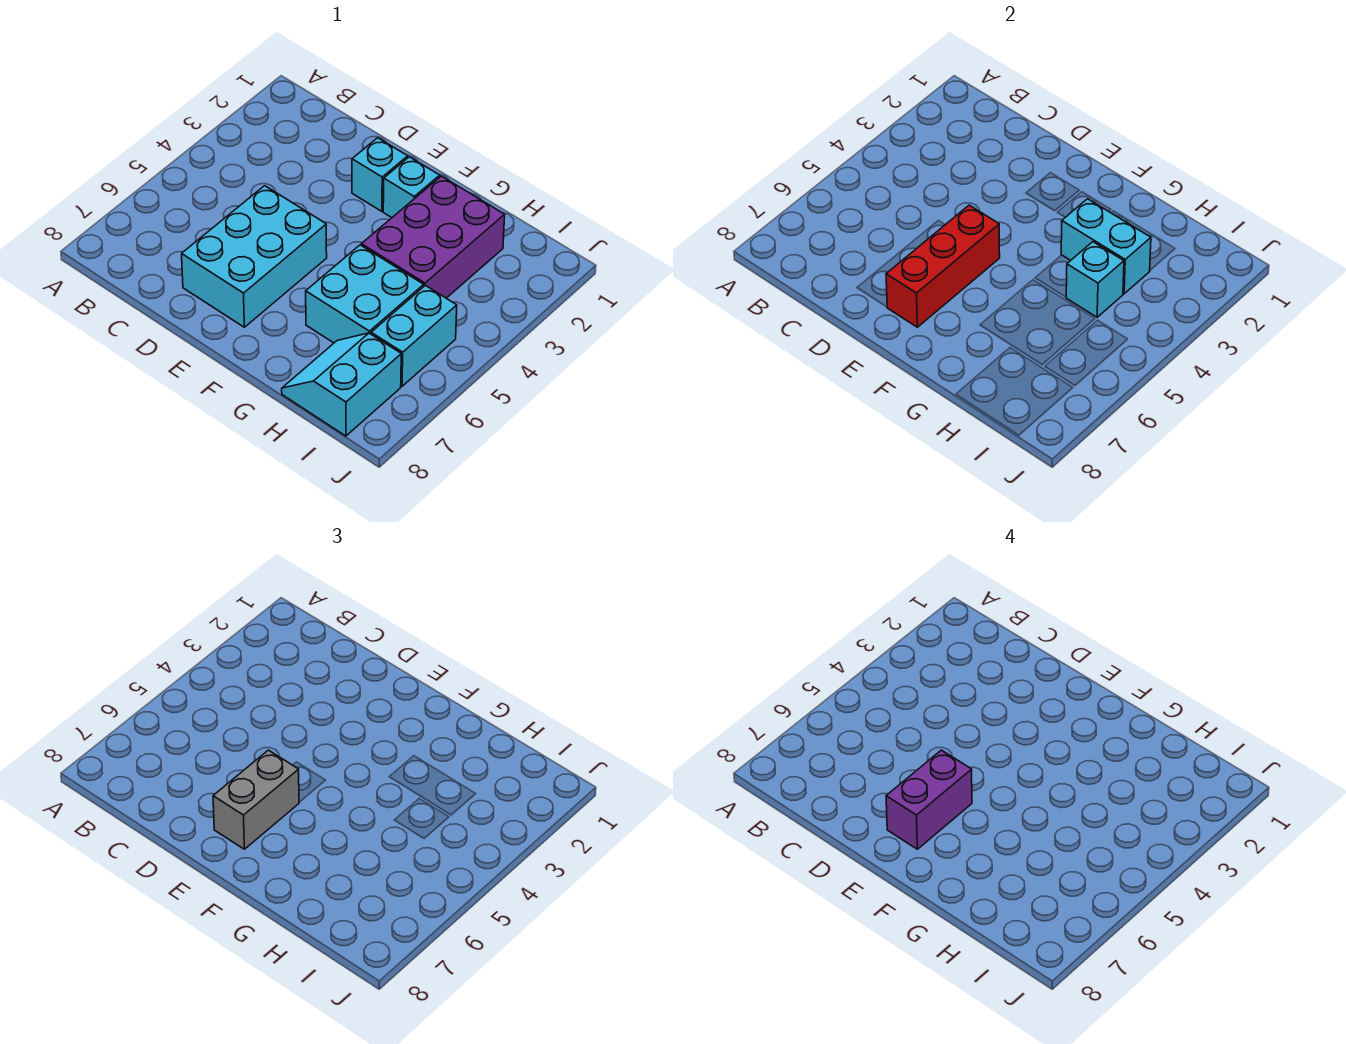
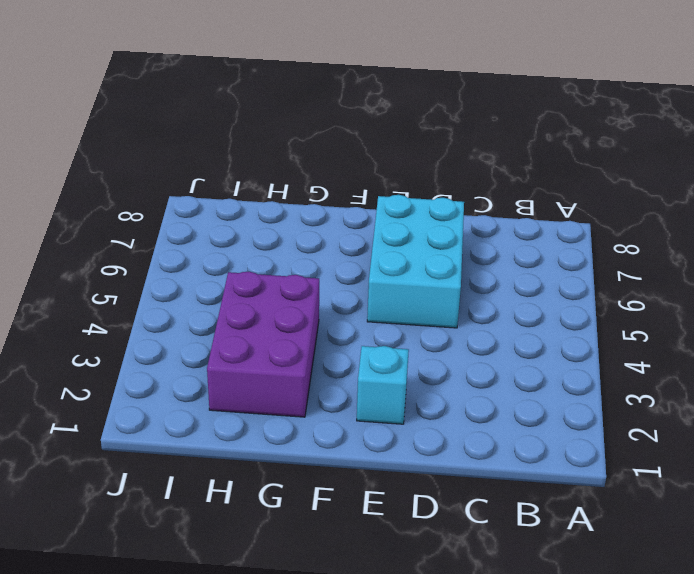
none -> cyan brick F2 level 1
none -> cyan brick G5:H6 level 1
none -> cyan slope H7:I8 level 1 top I

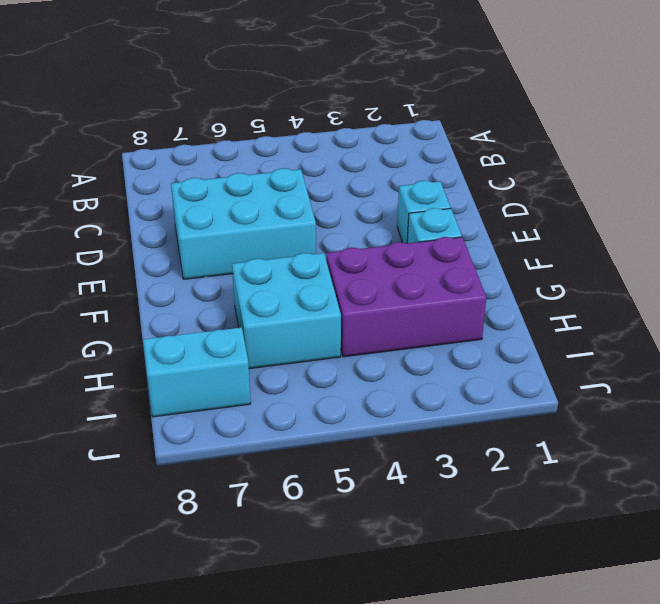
none -> cyan brick I5:I6 level 1
none -> red brick E5:E7 level 2
none -> cyan brick G3:H3 level 2

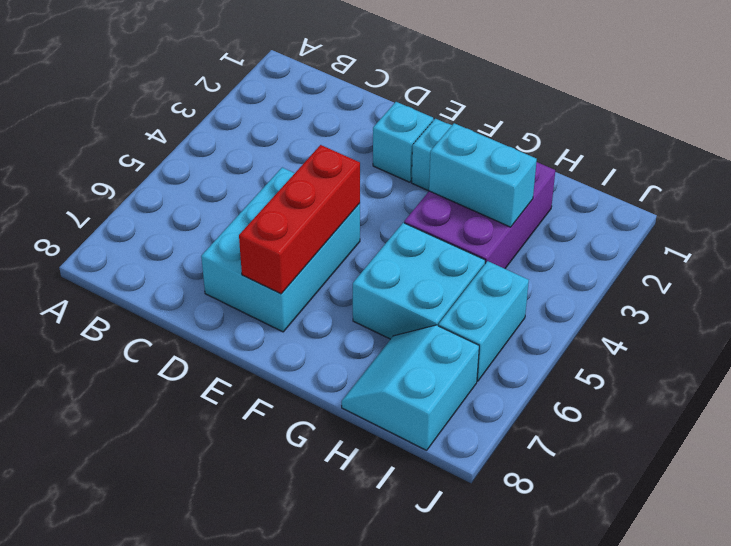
none -> cyan brick H4 level 2
none -> grey brick E6:E7 level 3
none -> purple brick E6:E7 level 4

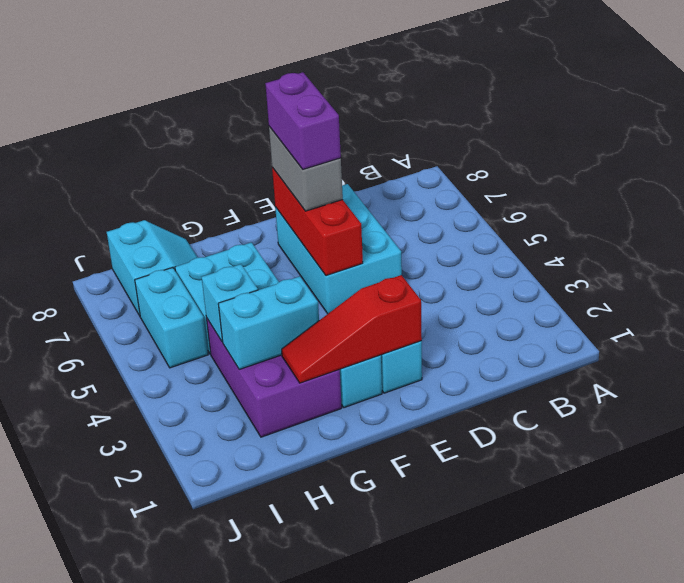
red slope E2:G2 level 2 top E -> none

